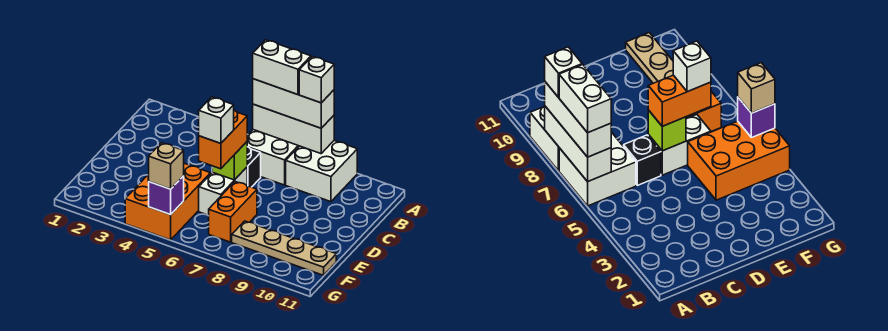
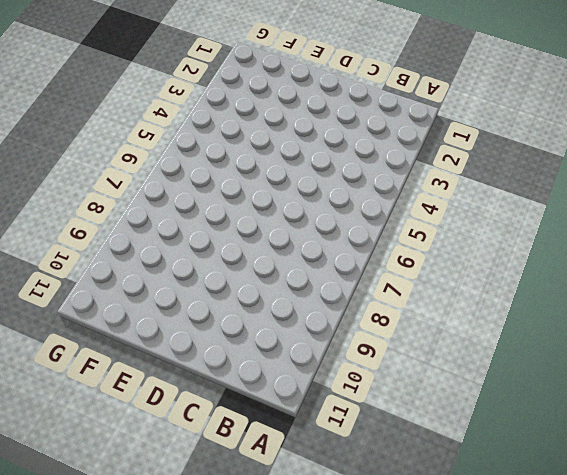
none -> white brick A6:B7 level 1
none -> white brick A8:B9 level 1
none -> black brick C6 level 1

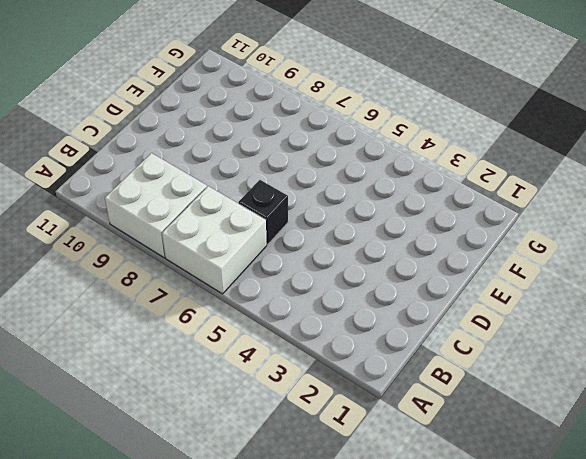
none -> white brick D6:E6 level 1
none -> orange brick E4:G5 level 1
none -> orange brick E7:F7 level 1

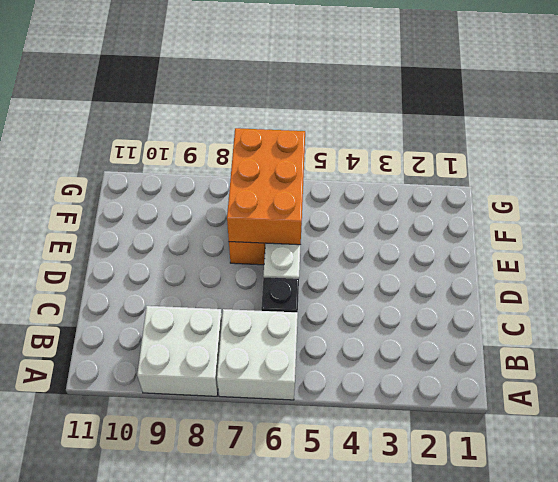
orange brick E6:G7 level 2 -> orange brick E4:G5 level 1
none -> tan plate F8:F11 level 1
none -> white brick A6:A8 level 2
none -> lime brick D6 level 2

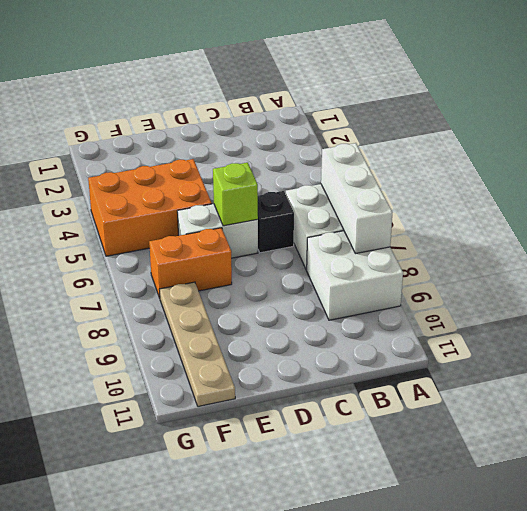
none -> purple brick G5 level 2
none -> white brick A6:A8 level 3
none -> orange brick D6:E6 level 3

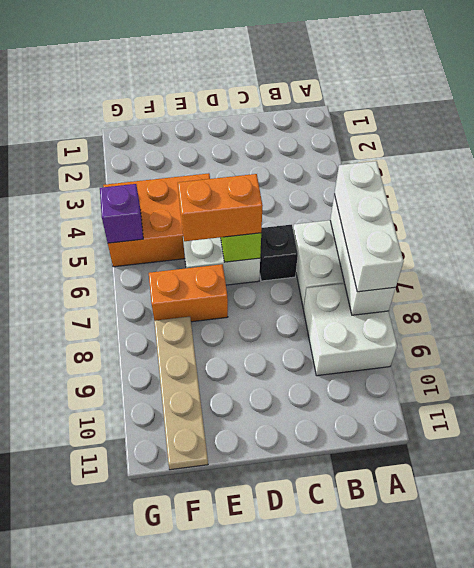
none -> tan brick G5 level 3
none -> white brick A6:A7 level 4
none -> white brick A8 level 4

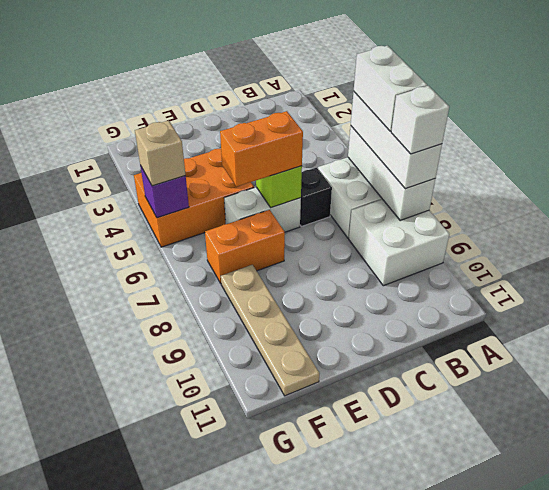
none -> white brick E6 level 4

